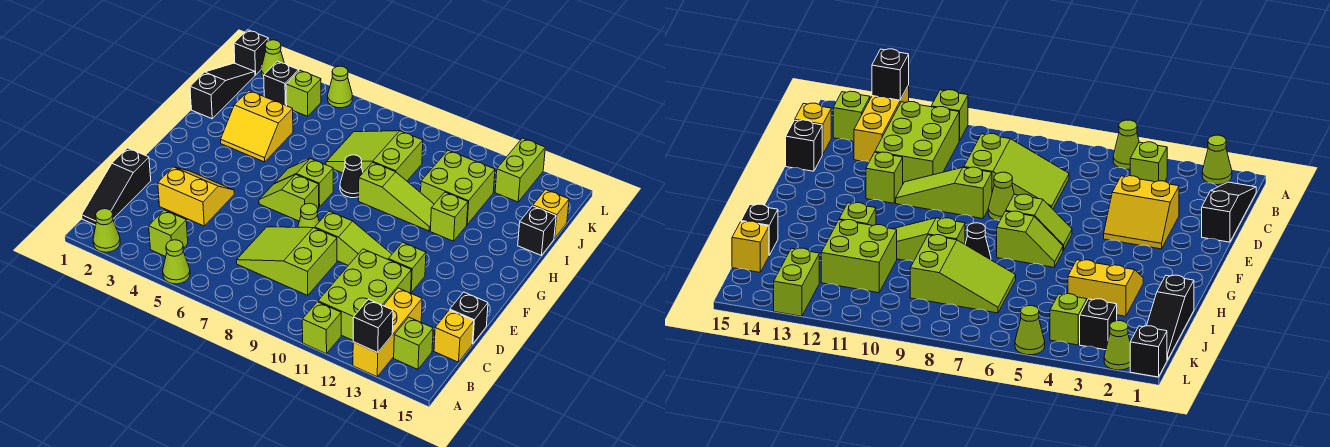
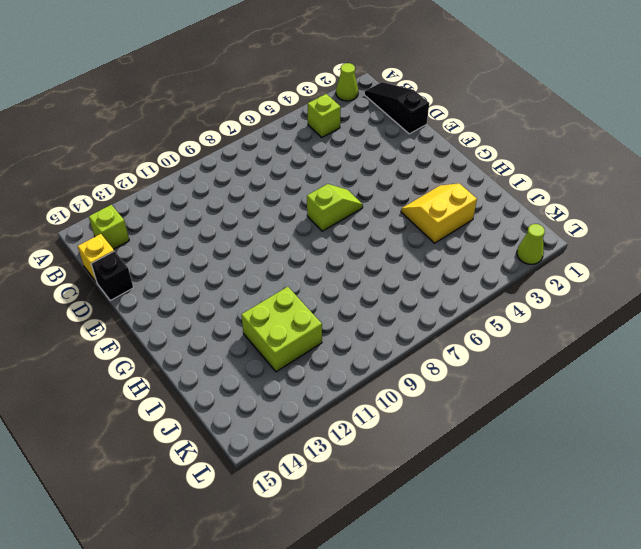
none -> lime cone A5 level 1
none -> lime brick A11 level 1
none -> yellow brick A13:C13 level 1
none -> lime brick B11:D12 level 1

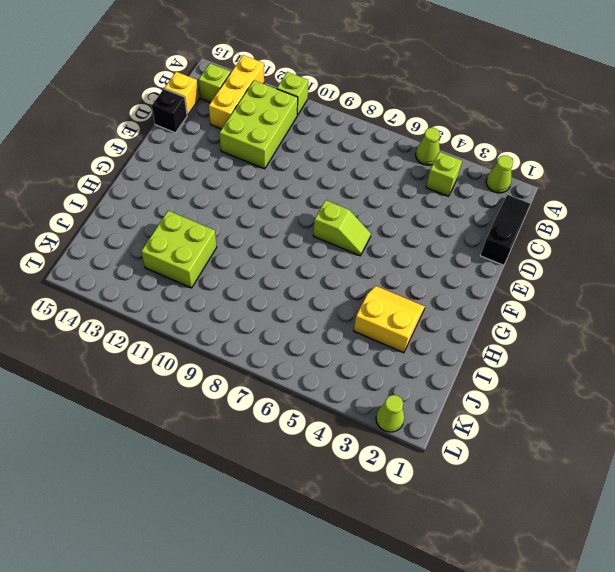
none -> lime slope C7:D9 level 1 top 9
none -> yellow slope D3:E4 level 1 top D
none -> lime cone E8 level 1
none -> lime slope E9:E11 level 1 top 9

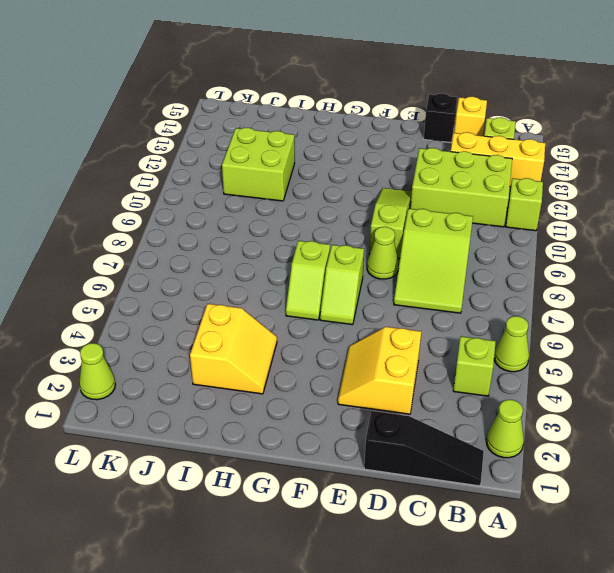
none -> lime brick E12 level 1
none -> black cone H8 level 1
none -> lime slope H9:H11 level 1 top 9
none -> lime brick H12 level 1

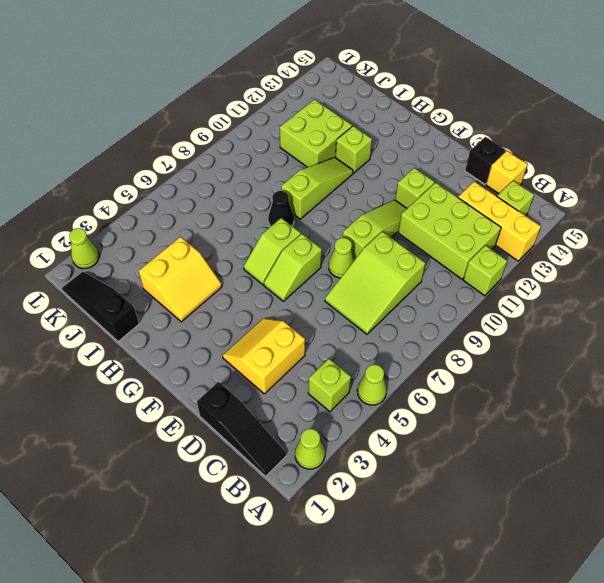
none -> lime slope I7:J9 level 1 top 9
none -> black brick I15 level 1
none -> yellow brick J15 level 1
none -> black brick K3 level 1

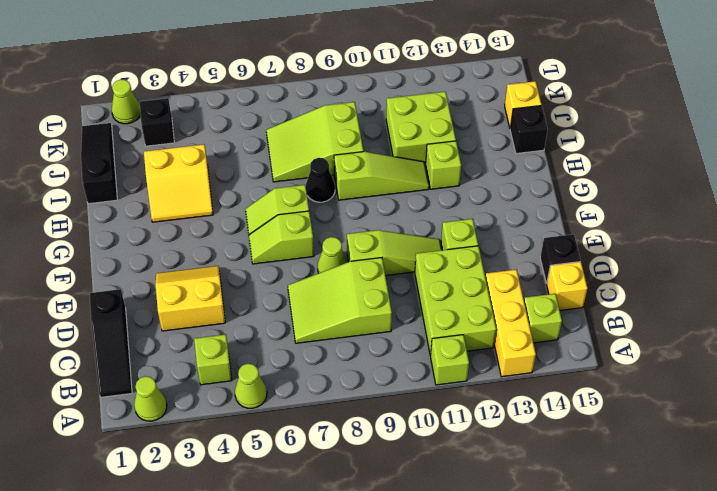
none -> lime brick K4 level 1
none -> lime brick K13:L13 level 1
none -> black brick L1 level 1
none -> lime cone L5 level 1

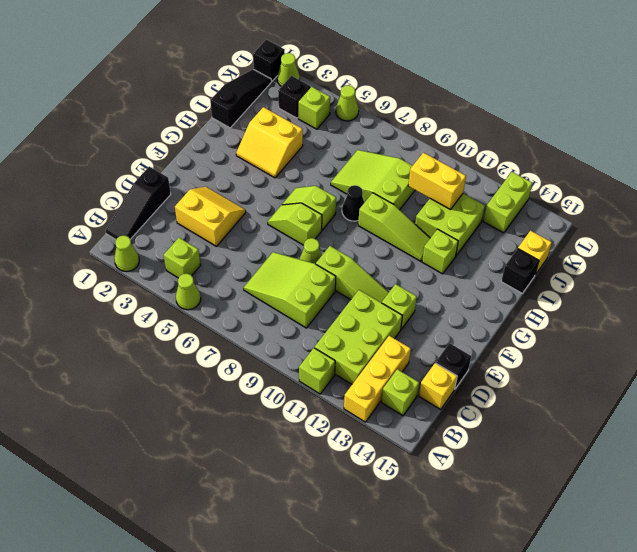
yellow brick J10:J11 level 2 -> none
none -> black brick A13 level 2

